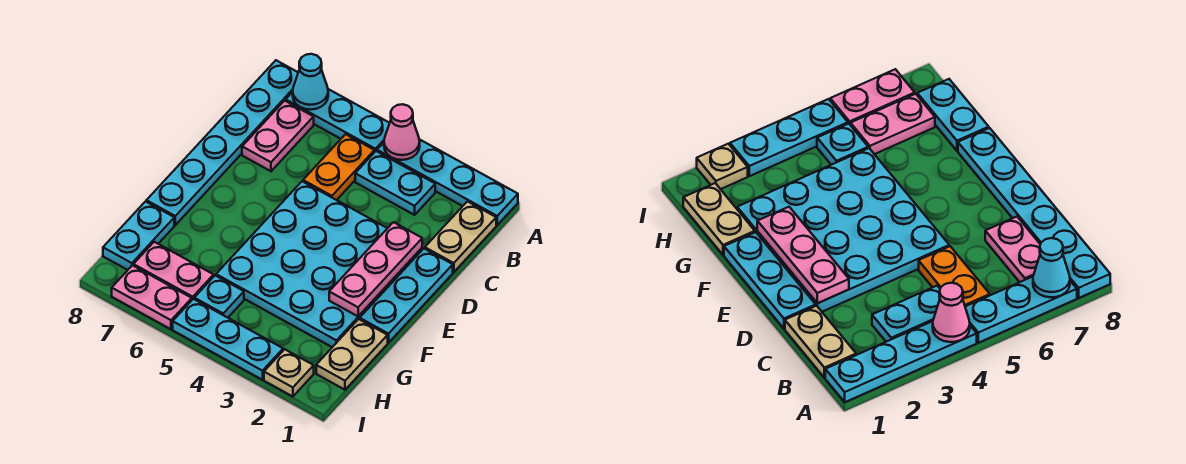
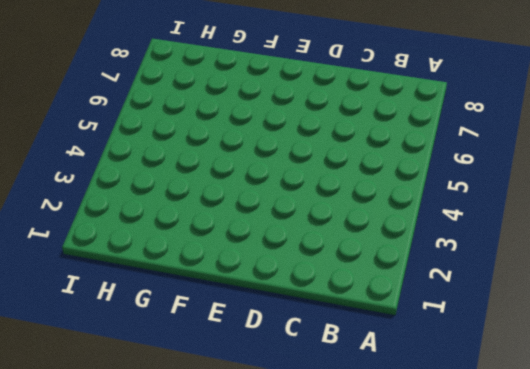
none -> cyan plate A1:A4 level 1
none -> cyan plate A5:A7 level 1
none -> cyan plate A8:F8 level 1

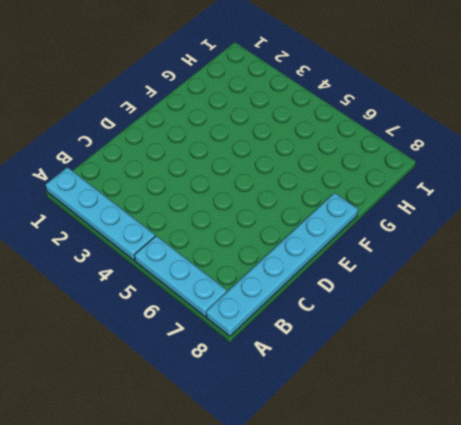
none -> tan plate B1:C1 level 1
none -> cyan plate B3:B4 level 1
none -> orange plate B5:C5 level 1

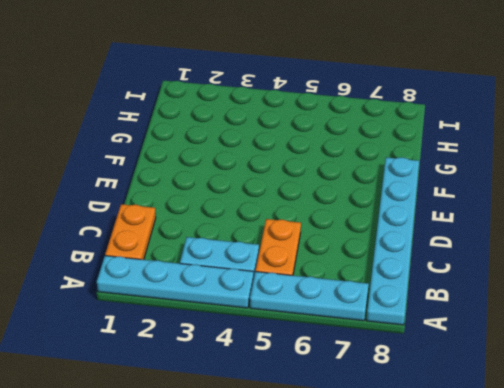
orange plate B1:C1 level 1 -> tan plate B1:C1 level 1
none -> pink plate B7:C7 level 1
none -> cyan plate D1:F1 level 1
none -> cyan plate D2:G5 level 1

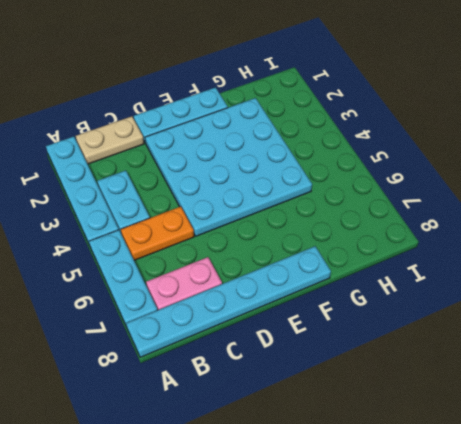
none -> tan plate G1:H1 level 1
none -> cyan plate G8:H8 level 1
none -> cyan plate H5 level 1

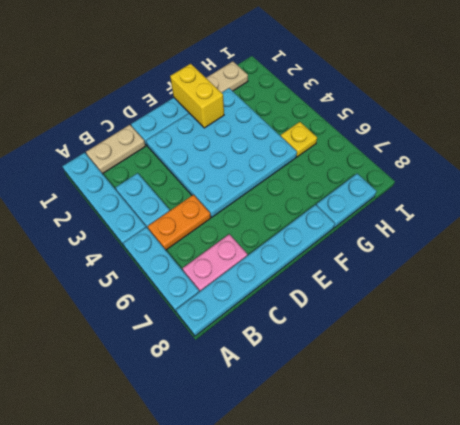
yellow brick F1:F2 level 2 -> pink plate D2:F2 level 2
yellow plate H5 level 1 -> cyan plate H5 level 1
none -> pink plate H6:H7 level 1
none -> tan plate I2 level 1
none -> cyan plate I3:I5 level 1

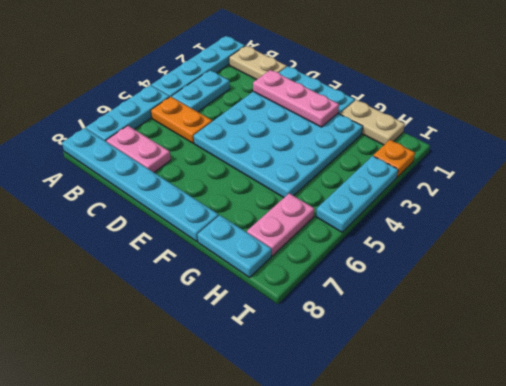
orange plate I2 level 1 -> tan plate I2 level 1
none -> cyan plate H5 level 1
none -> pink plate I6:I7 level 1
none -> pink cone A4 level 2

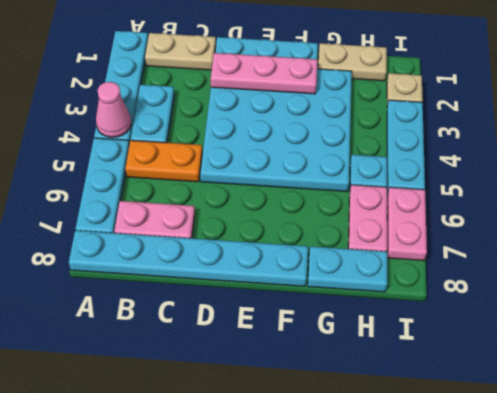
none -> cyan cone A7 level 2

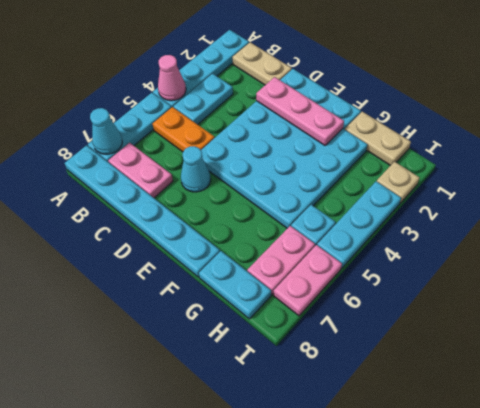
cyan cone D6 level 1 -> none

